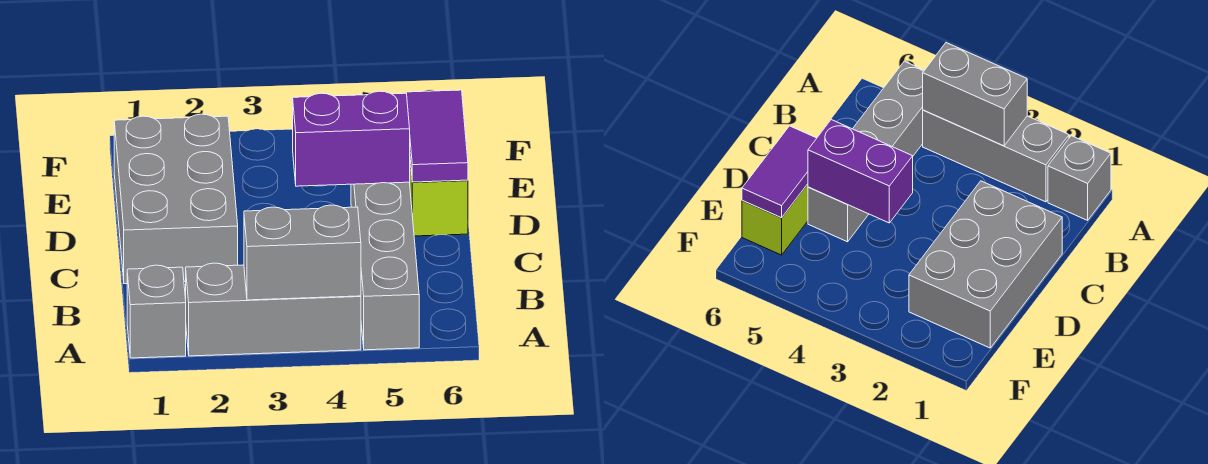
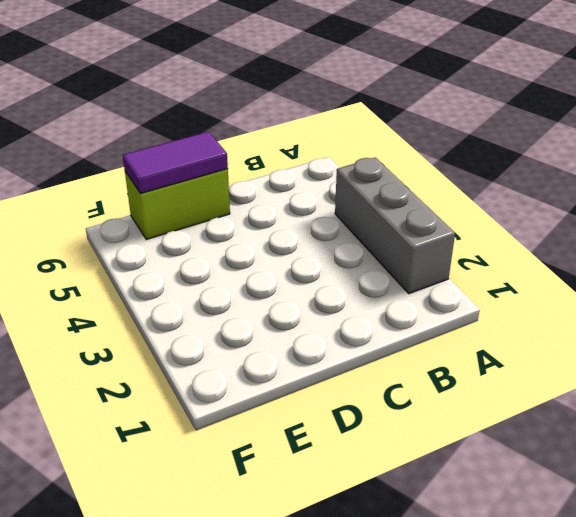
none -> grey brick A1 level 1
none -> grey brick A5:D5 level 1

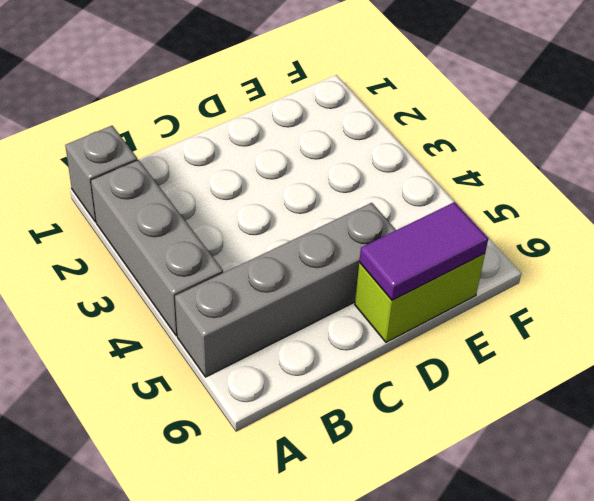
none -> grey brick C1:E2 level 1
none -> grey brick A3:A4 level 2

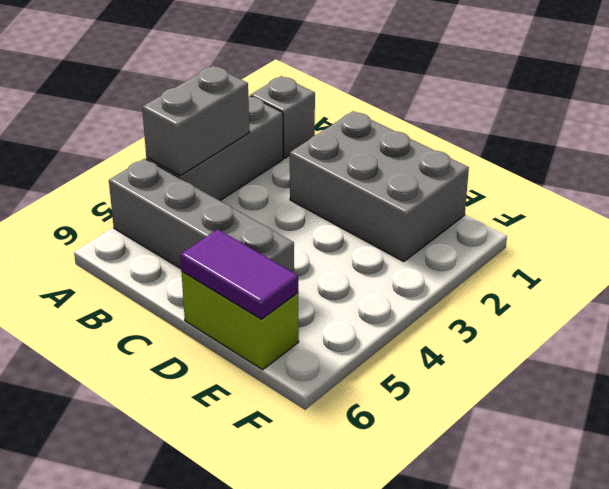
none -> purple brick D4:D5 level 2

